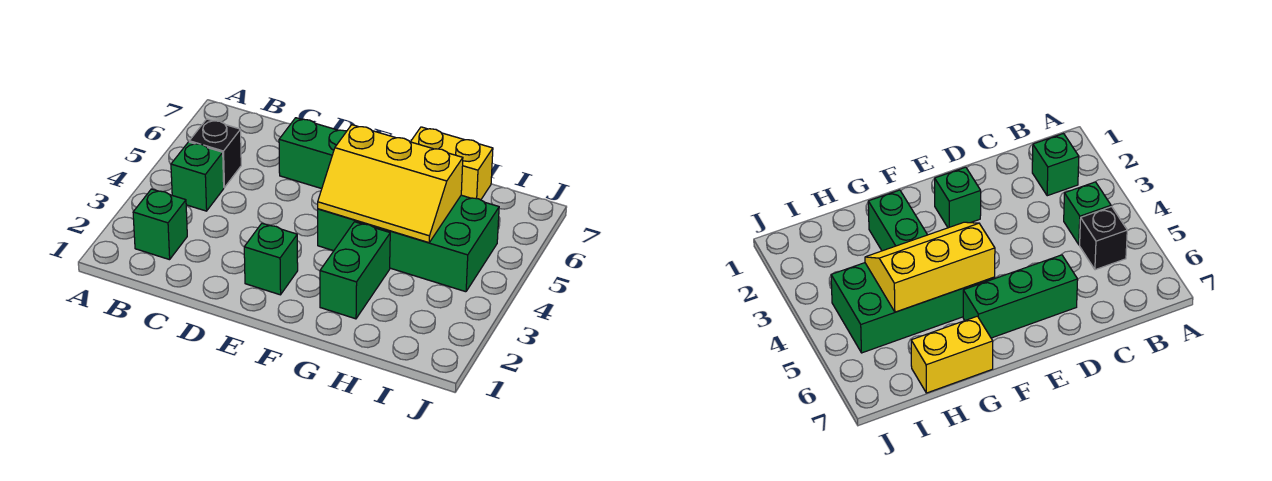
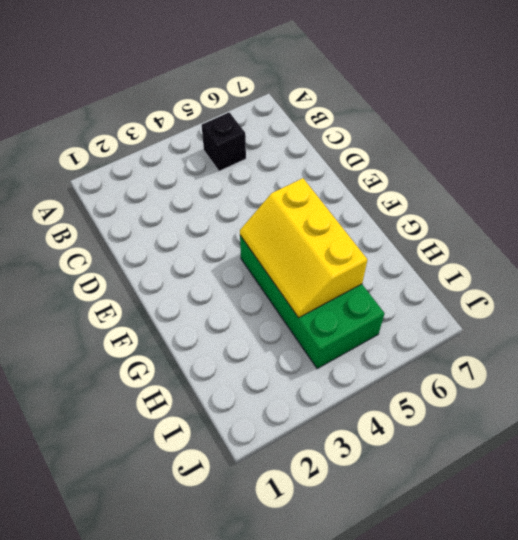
none -> green brick B2 level 1
none -> green brick B4 level 1

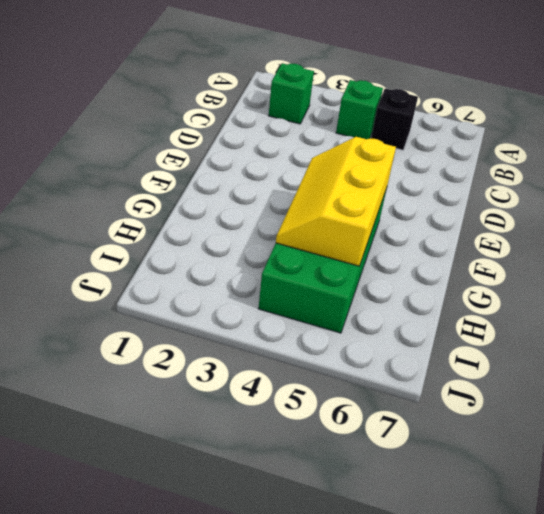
none -> green brick D6:F6 level 1
none -> green brick E2 level 1

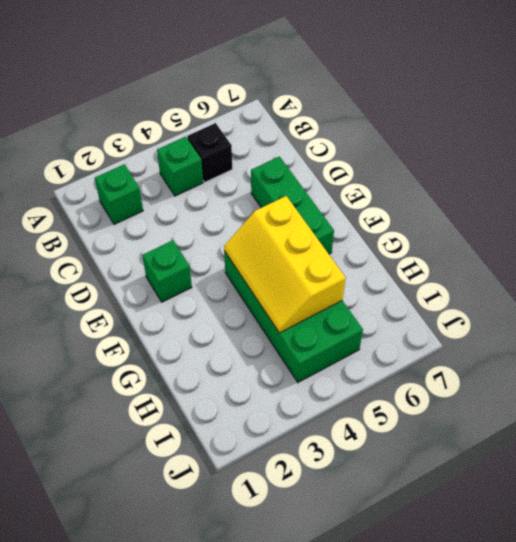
none -> green brick G2:G3 level 1
none -> yellow brick G7:H7 level 1

